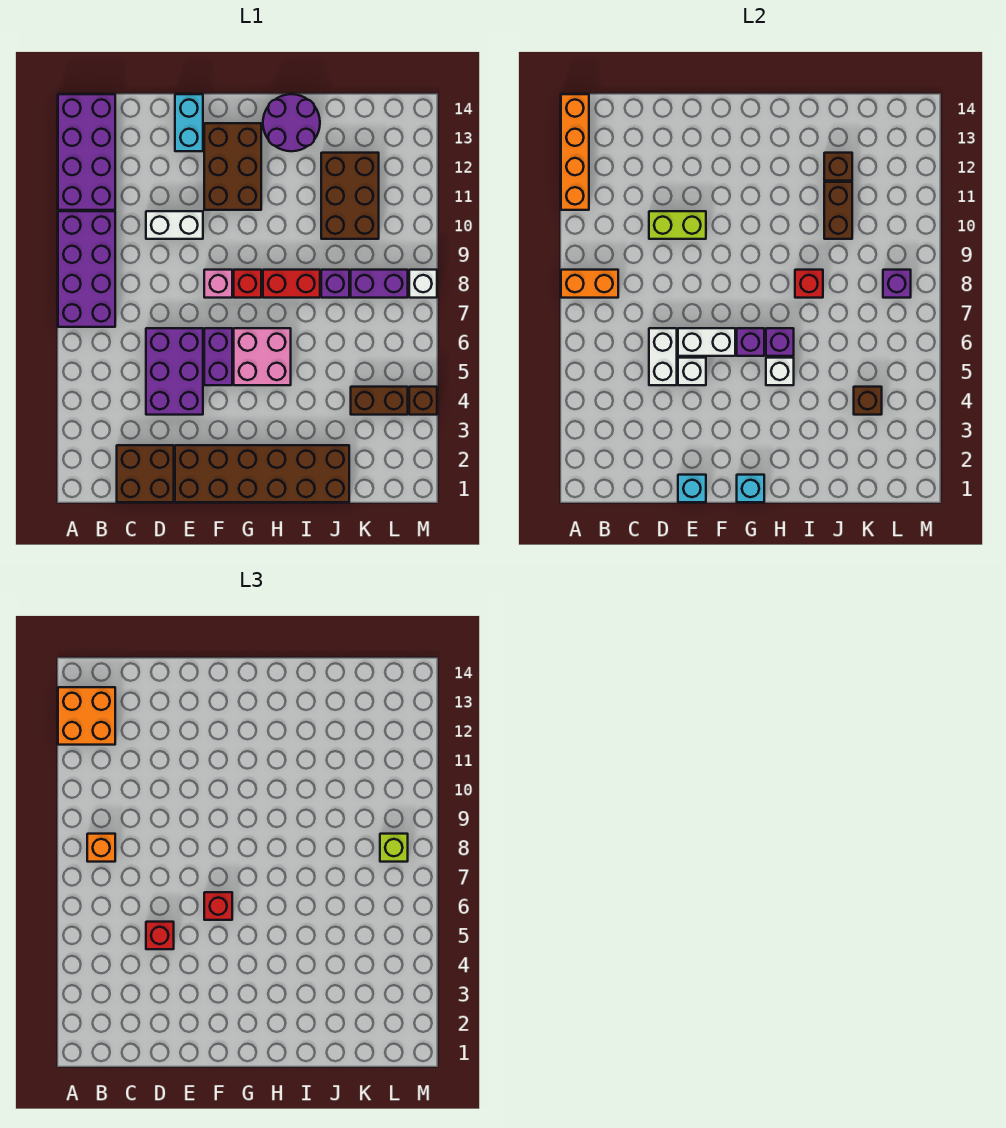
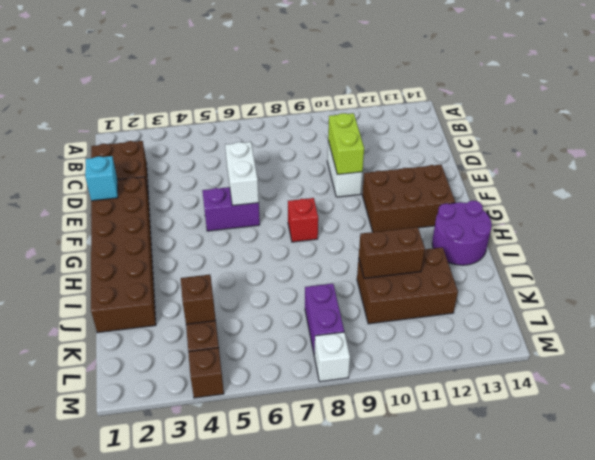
none -> purple brick A7:B10 level 1
none -> purple brick A11:B14 level 1
none -> purple brick D4:E6 level 1
none -> cyan brick E13:E14 level 1

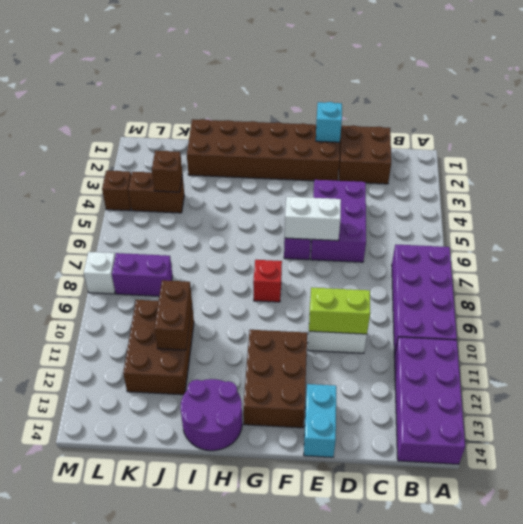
none -> pink brick F8 level 1
none -> pink brick G5:H6 level 1
none -> red brick H8:I8 level 1
none -> purple brick J8 level 1

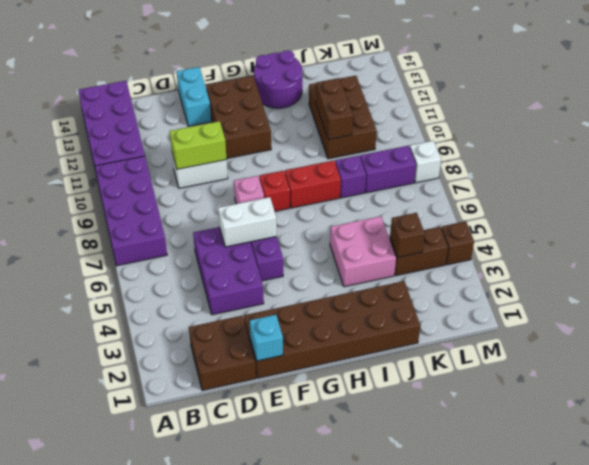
pink brick I4:J5 level 1 -> pink brick G5:H6 level 1
none -> orange brick A8:B8 level 2
none -> orange brick A11:A14 level 2
none -> white brick D5:D6 level 2
none -> white brick E5 level 2

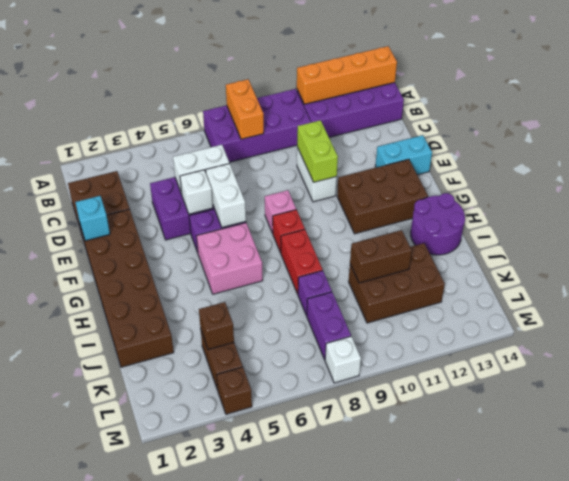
none -> cyan brick G1 level 2
none -> purple brick G6 level 2
none -> white brick H5 level 2
none -> purple brick H6 level 2

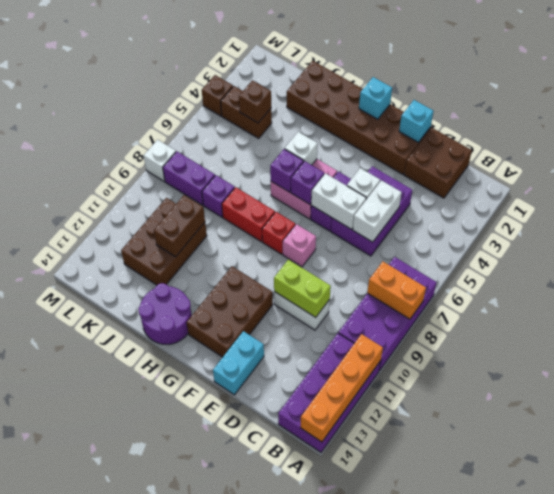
none -> red brick I8 level 2
none -> brown brick J12 level 2
none -> purple brick L8 level 2
none -> orange brick A12:B13 level 3

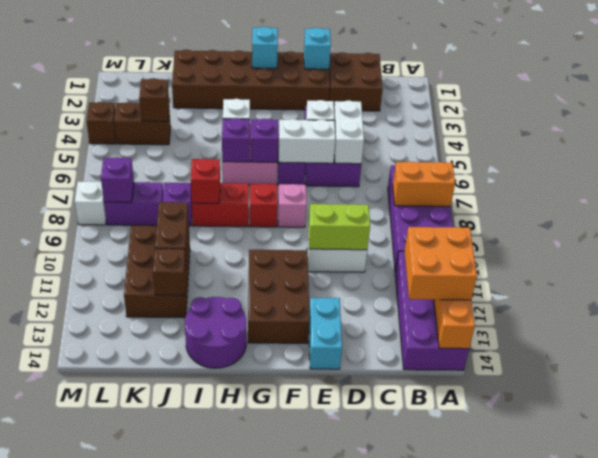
none -> orange brick B8 level 3
none -> red brick D5 level 3
none -> red brick F6 level 3
none -> lime brick L8 level 3

